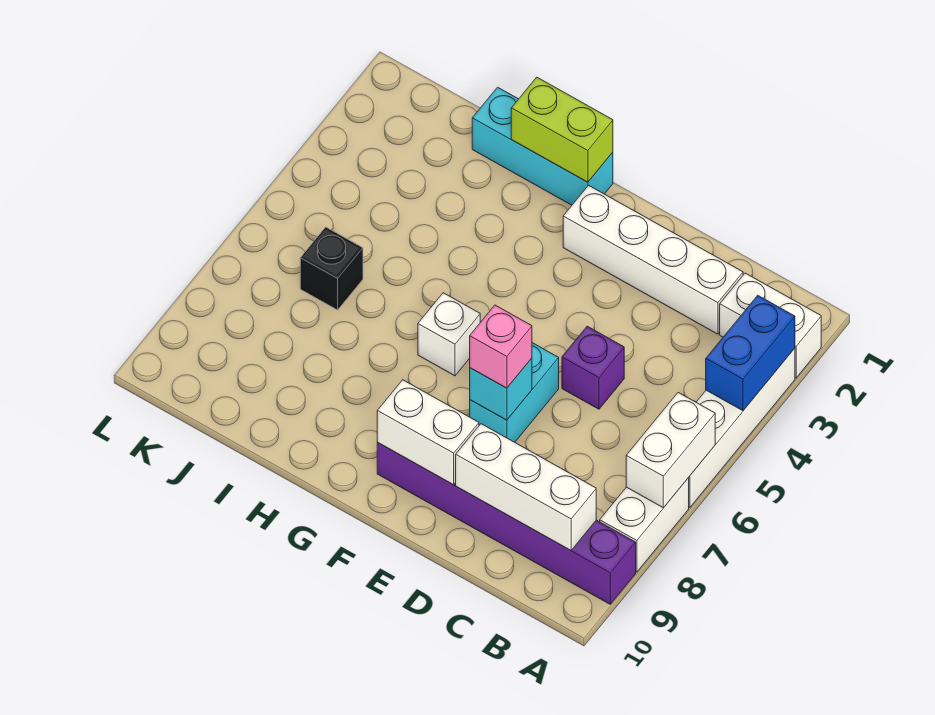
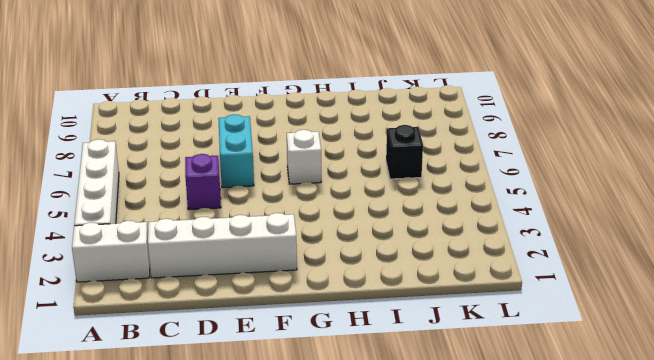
none -> white brick A7:A8 level 1
none -> purple brick A9:F9 level 1
none -> cyan brick G1:I1 level 1

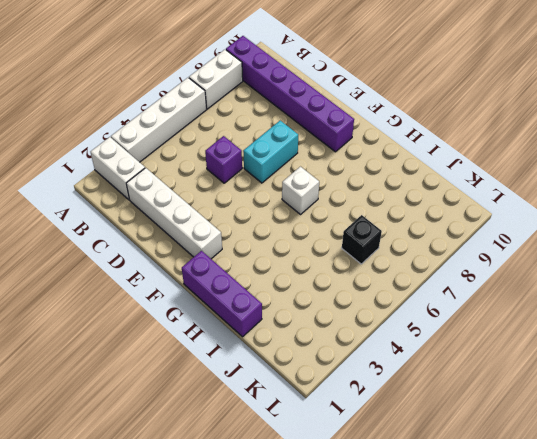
purple brick G1:I1 level 1 -> cyan brick G1:I1 level 1
none -> blue brick A3:A4 level 2
none -> white brick A6:A7 level 2
none -> white brick B9:D9 level 2

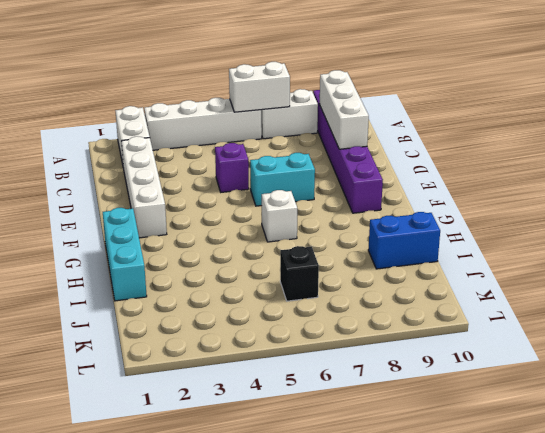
blue brick I9:I10 level 1 -> blue brick A3:A4 level 2
none -> cyan brick E7 level 2
none -> white brick E9:F9 level 2
none -> lime brick G1:H1 level 2

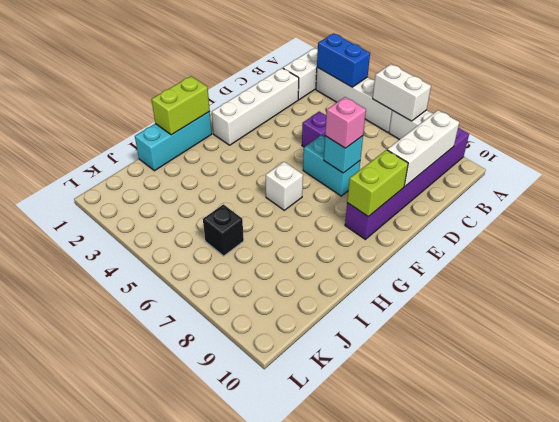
lime brick E9:F9 level 2 -> white brick E9:F9 level 2

